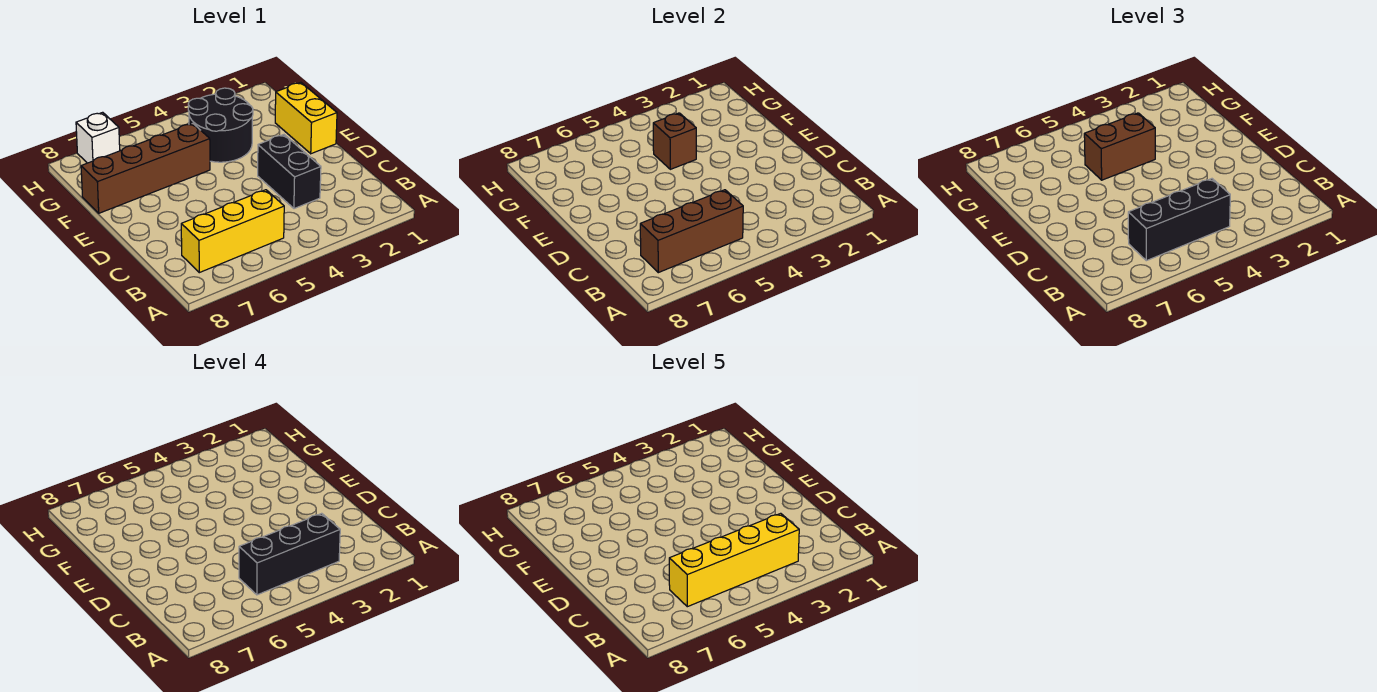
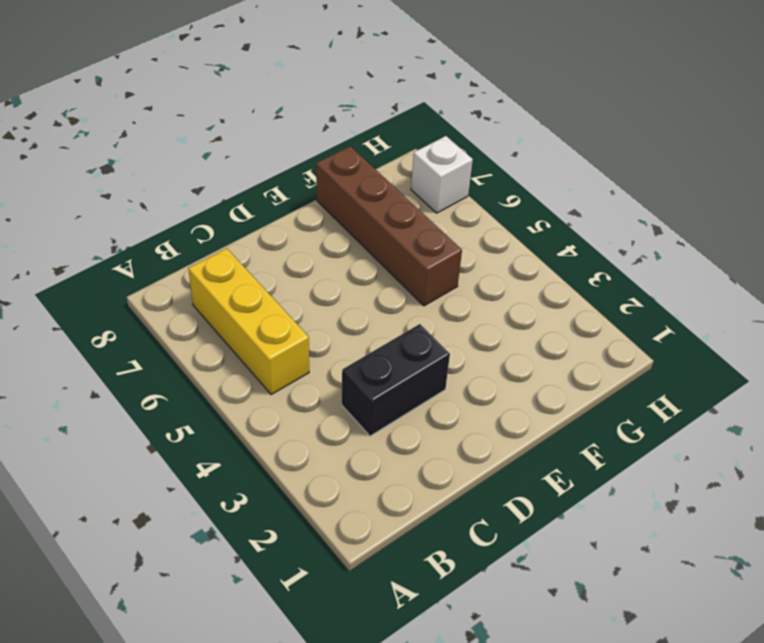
none -> yellow brick E1:F1 level 1
none -> black round brick F3:G4 level 1
none -> brown brick B5:B7 level 2

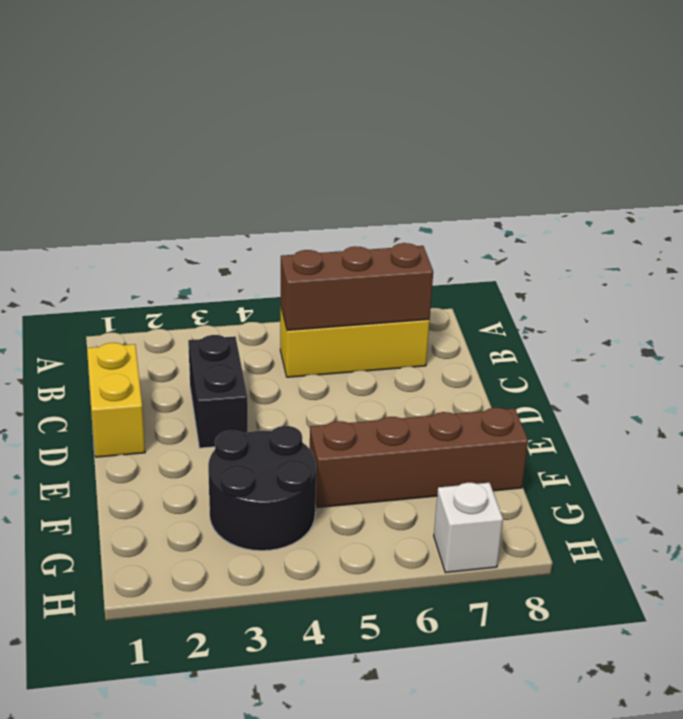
yellow brick C1:D1 level 1 -> yellow brick E1:F1 level 1
none -> brown brick F4 level 2
none -> black brick B4:B6 level 3
none -> brown brick F4:F5 level 3

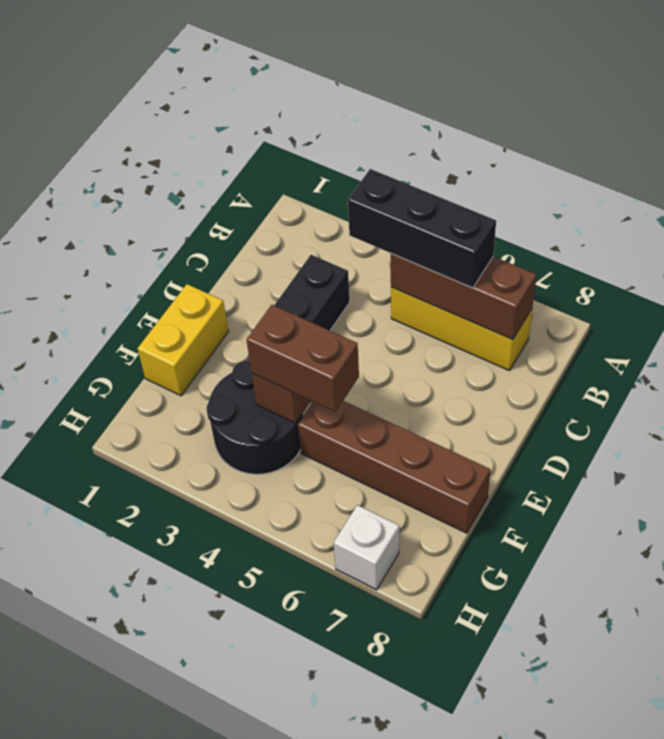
none -> black brick B3:B5 level 4
none -> yellow brick B3:B6 level 5

